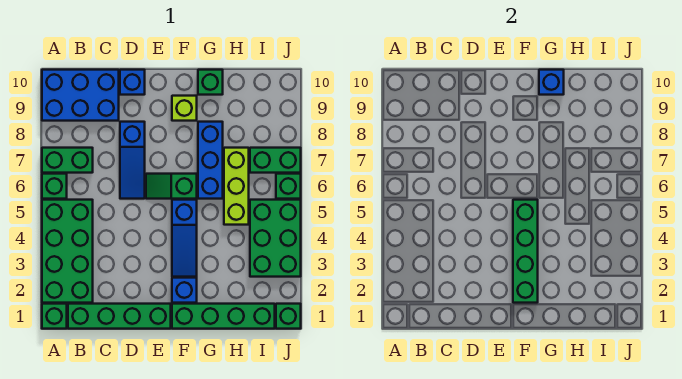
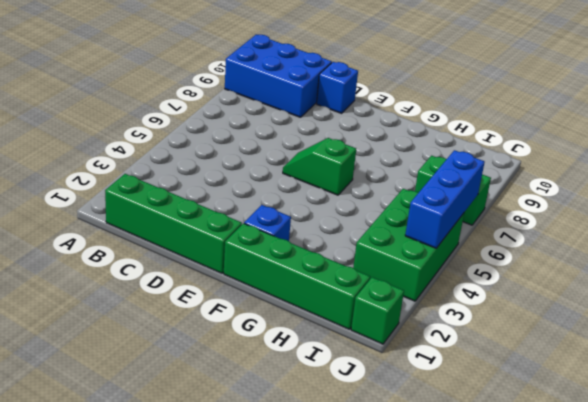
blue brick J4:J6 level 2 -> blue brick G6:G8 level 1
none -> green brick A1 level 1
none -> green brick A2:B5 level 1
none -> green brick A6 level 1

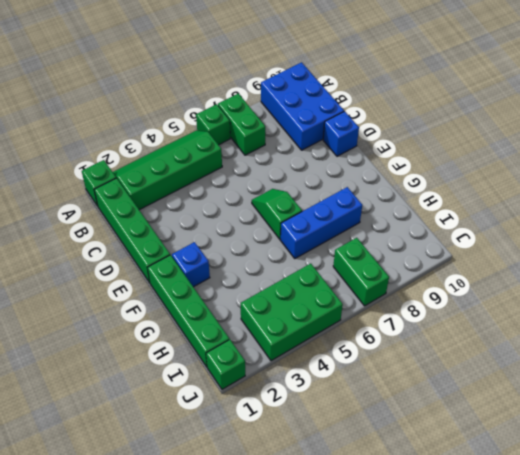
green slope A2:B5 level 1 top B -> green brick A2:B5 level 1
none -> blue slope D6:D8 level 1 top 8
none -> blue slope F3:F5 level 1 top 5
none -> lime brick F9 level 1

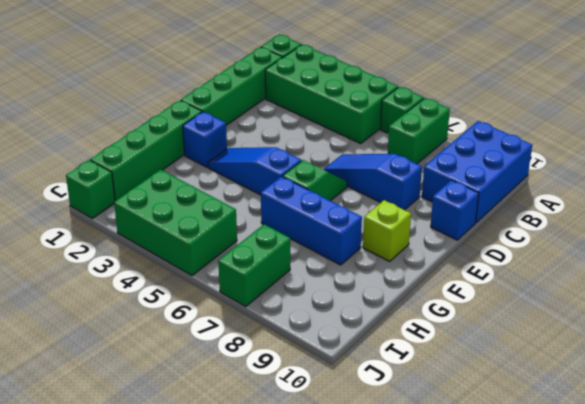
none -> green brick G10 level 1
none -> lime brick H5:H7 level 1
none -> green brick J6 level 1

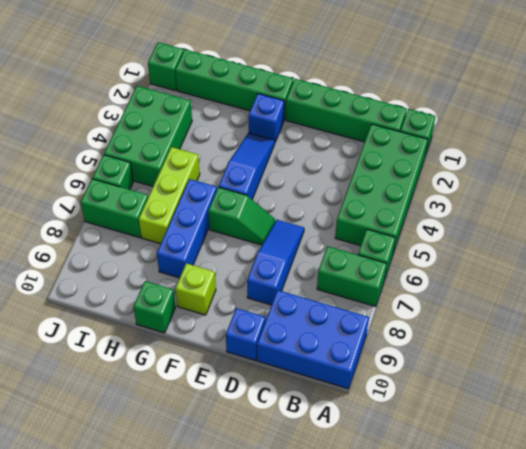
none -> green brick F2:F5 level 2
none -> blue brick G10 level 2

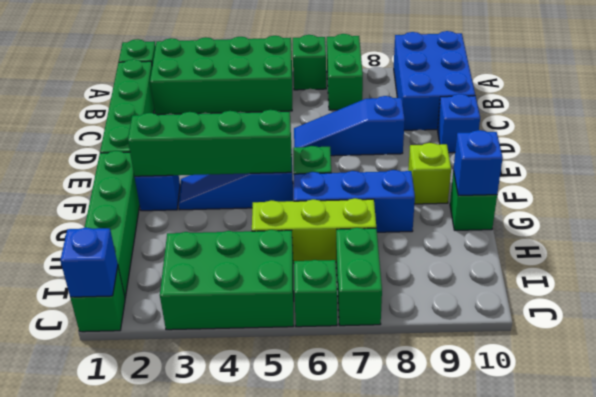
blue brick J1 level 2 -> none

